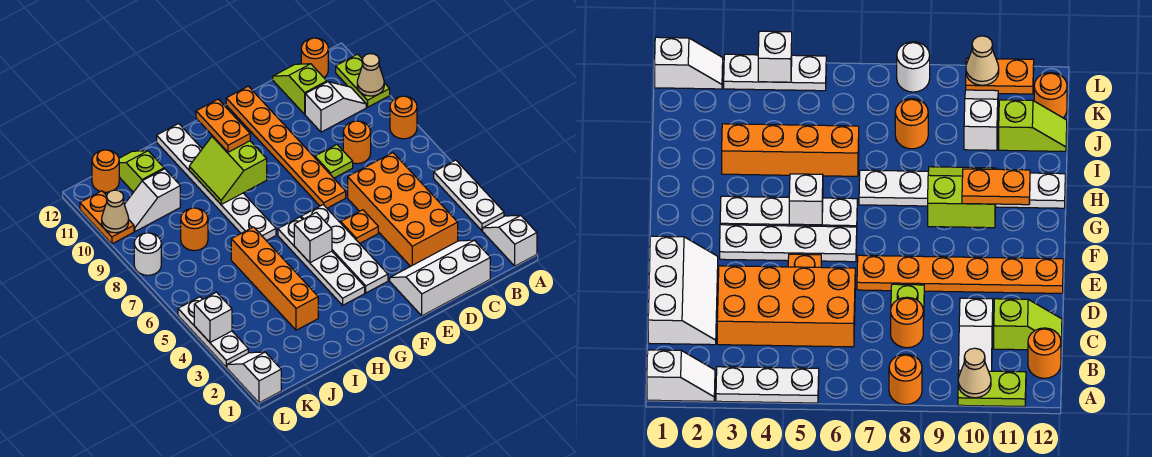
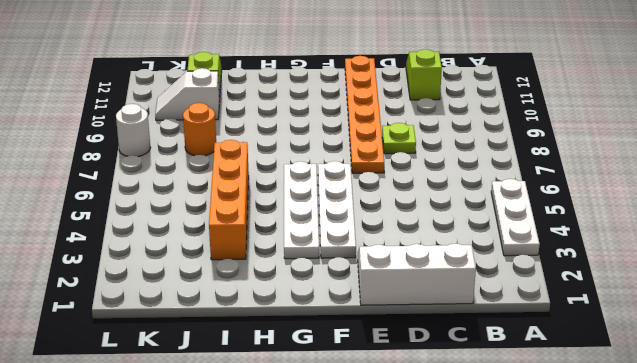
none -> white slope A1:A2 level 1 top 1
none -> orange round brick A8 level 1
none -> lime plate A10:A11 level 1
none -> white slope B10:C10 level 1 top C

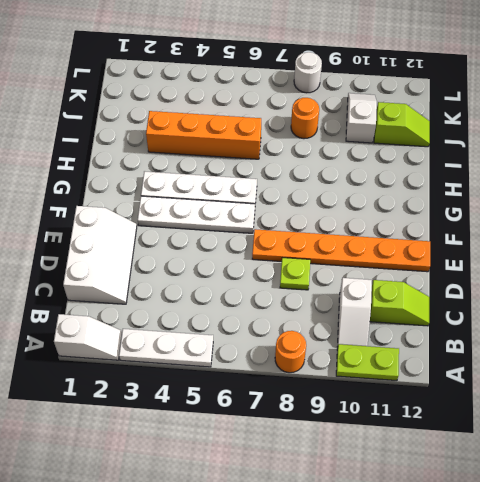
none -> orange round brick B12 level 1
none -> orange brick C3:D6 level 1
none -> orange round brick C8 level 1
none -> orange plate E5 level 1

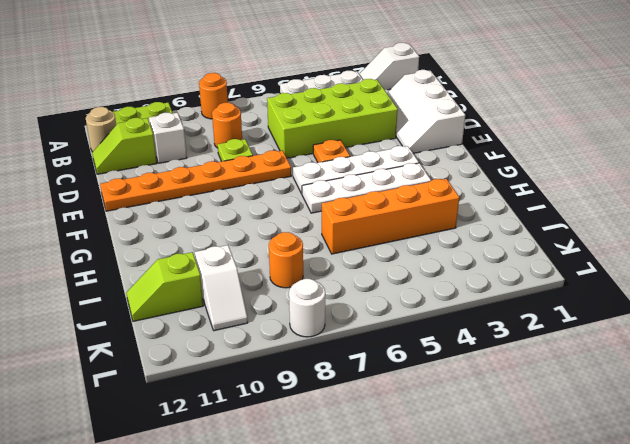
tan round brick B12 level 1 -> orange round brick B12 level 1
lime brick C3:D6 level 1 -> orange brick C3:D6 level 1
none -> white plate H7:H12 level 1
none -> orange round brick K12 level 1
none -> white slope L1:L2 level 1 top 1
none -> white plate L3:L5 level 1

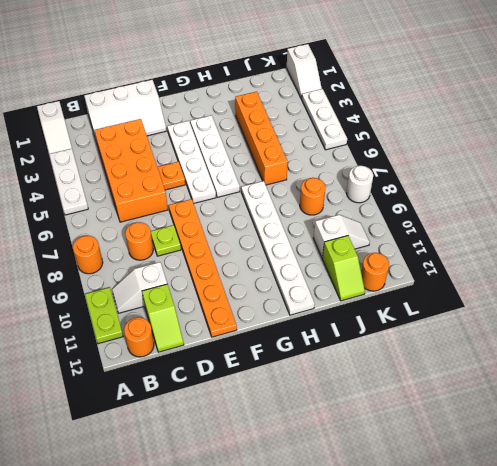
none -> orange plate L10:L11 level 1
none -> tan cone A10 level 2
none -> white brick G5 level 2
none -> lime slope G9:H10 level 2 top G

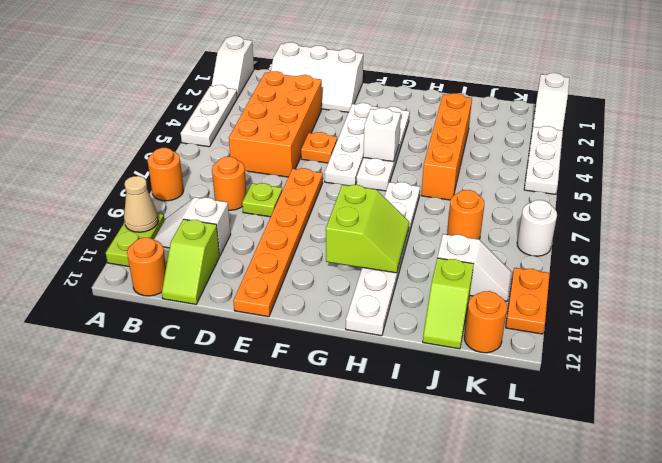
none -> white brick L4 level 2
none -> tan cone L10 level 2
none -> orange plate G10:G11 level 3

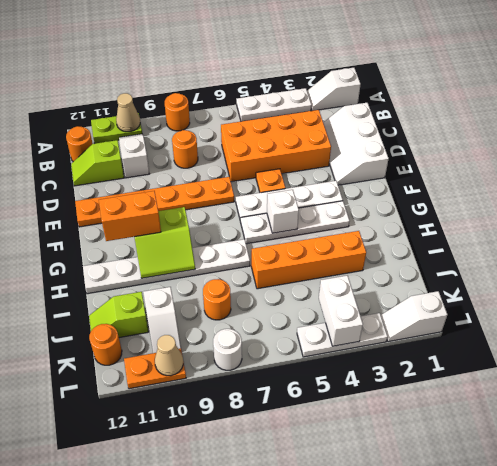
orange brick G10:G11 level 3 -> orange plate G10:G11 level 3
white brick K4:L4 level 2 -> white brick L4 level 2
none -> lime plate D8 level 1

